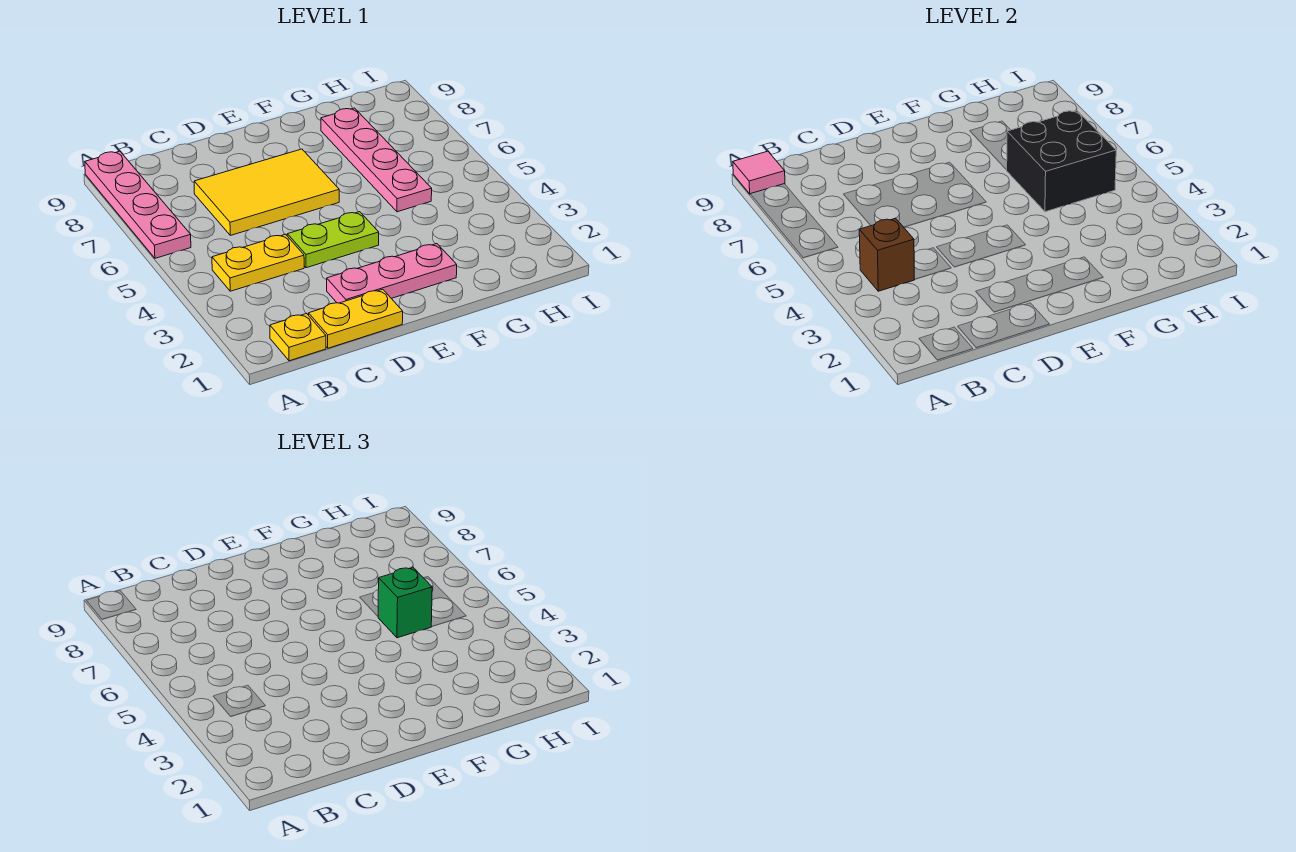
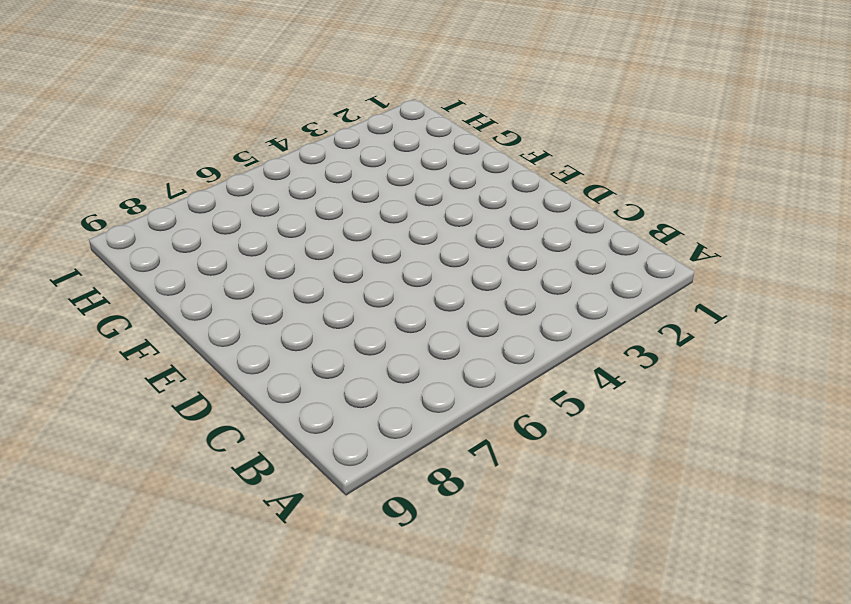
none -> pink plate A6:A9 level 1
none -> yellow plate B1 level 1
none -> yellow plate B4:C4 level 1

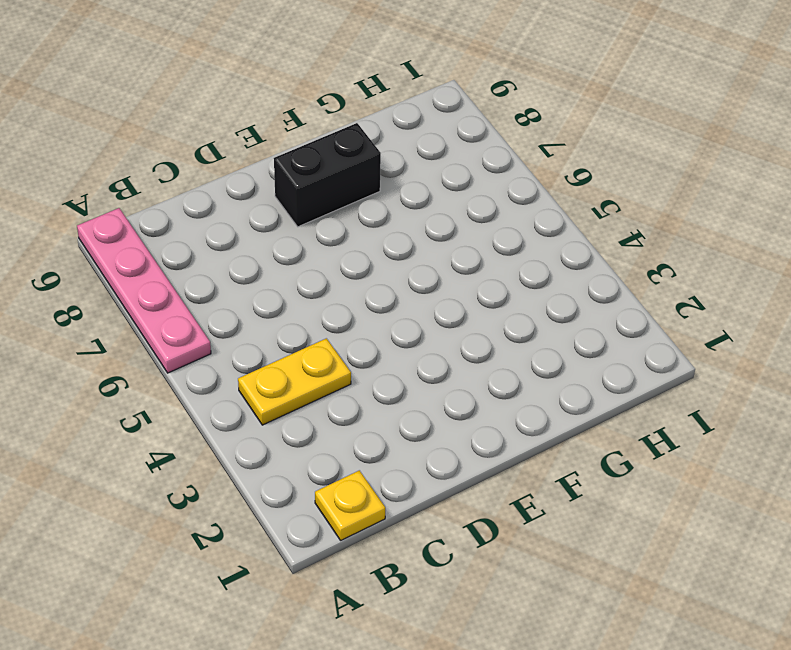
black brick E8:F8 level 1 -> none
none -> yellow plate C1:D1 level 1
none -> yellow tile C6:E7 level 1
none -> pink plate D2:F2 level 1

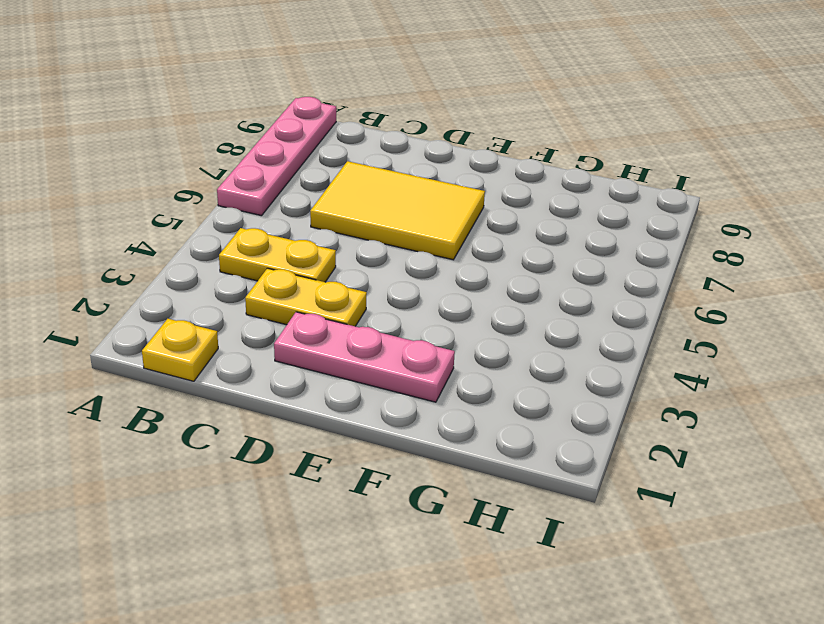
yellow plate C3:D3 level 1 -> yellow plate C1:D1 level 1
none -> lime plate D4:E4 level 1
none -> pink plate G5:G8 level 1
none -> pink tile A9 level 2

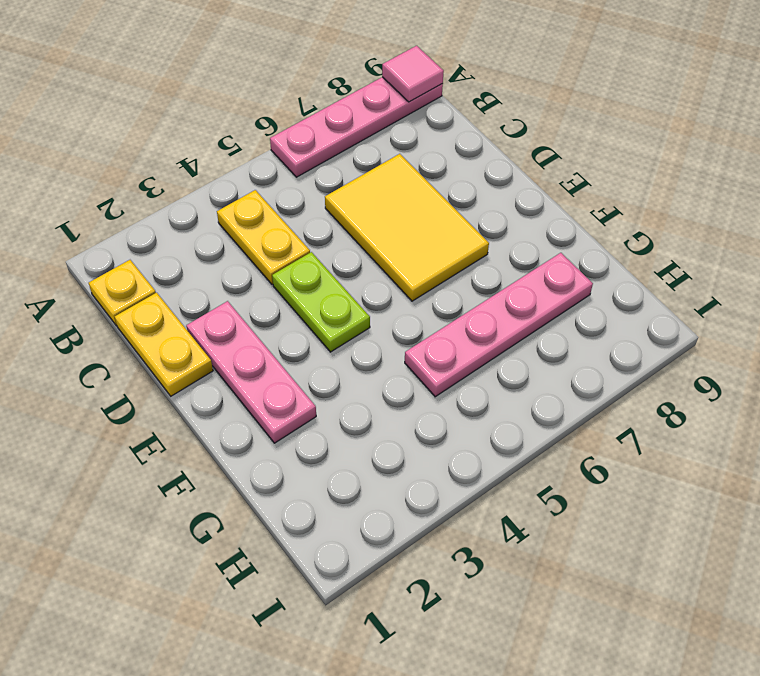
none -> brown brick B4 level 2
none -> black brick G5:H6 level 2
none -> green brick G5 level 3

